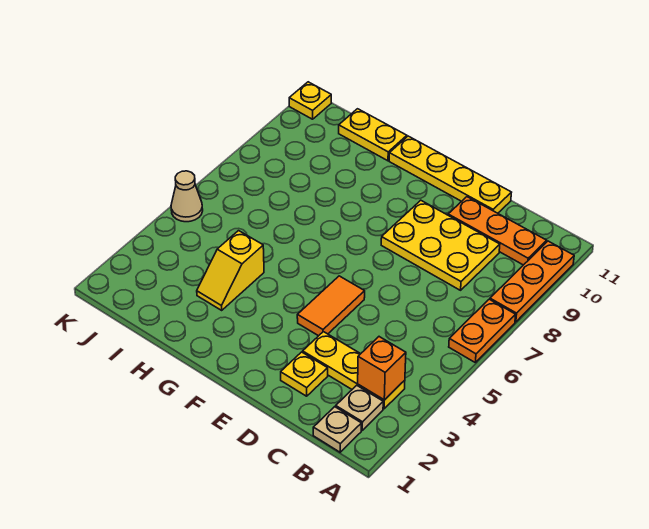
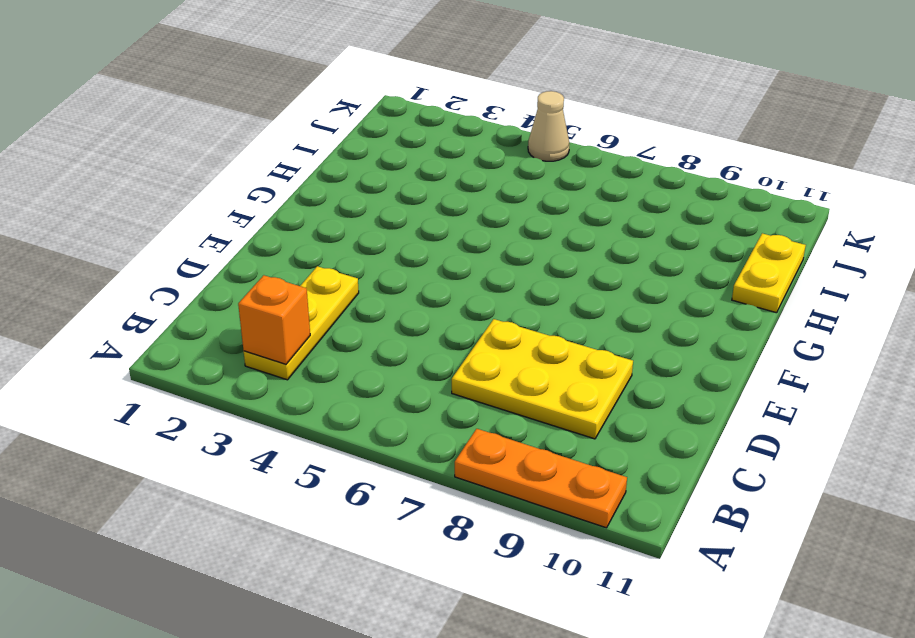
yellow plate C7:D9 level 1 -> yellow plate C8:E9 level 1
none -> orange plate A6:A7 level 1
none -> tan plate B1 level 1
none -> tan plate B2 level 1

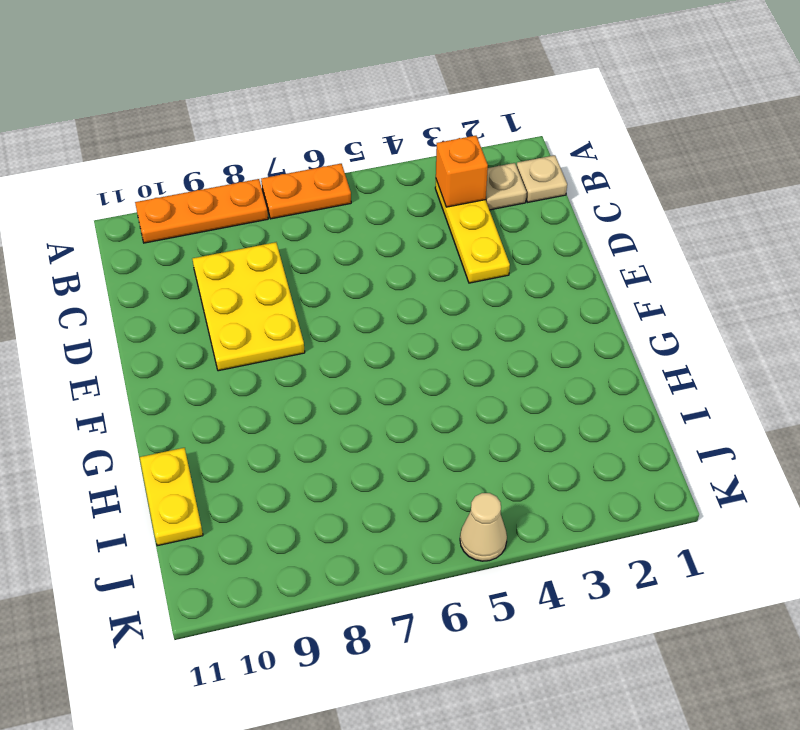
none -> orange plate B10:D10 level 1
none -> yellow plate D2 level 1
none -> yellow plate D11:G11 level 1

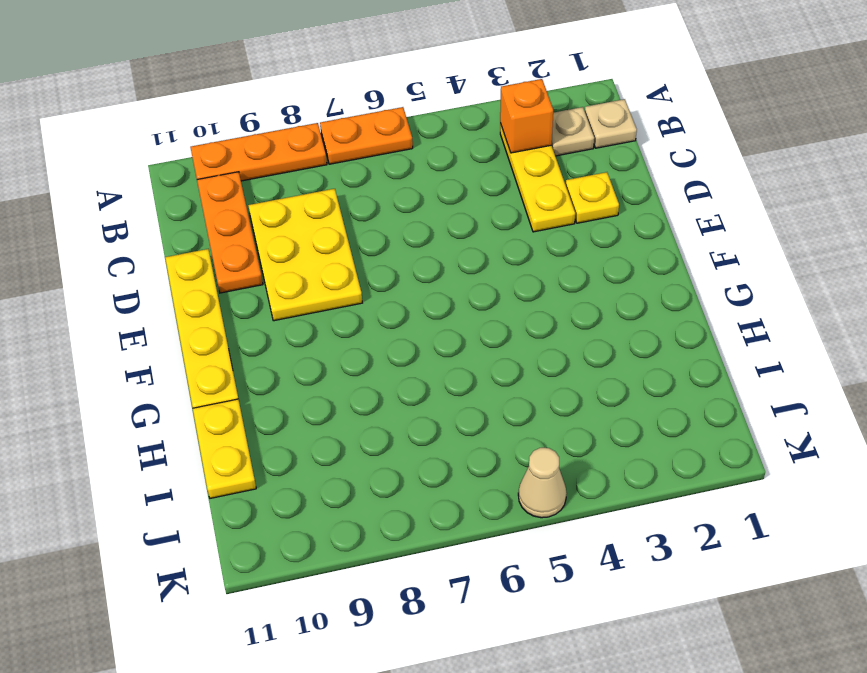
none -> orange tile E4:E5 level 1
none -> yellow slope H3:H4 level 1 top 4
none -> yellow plate K11 level 1

